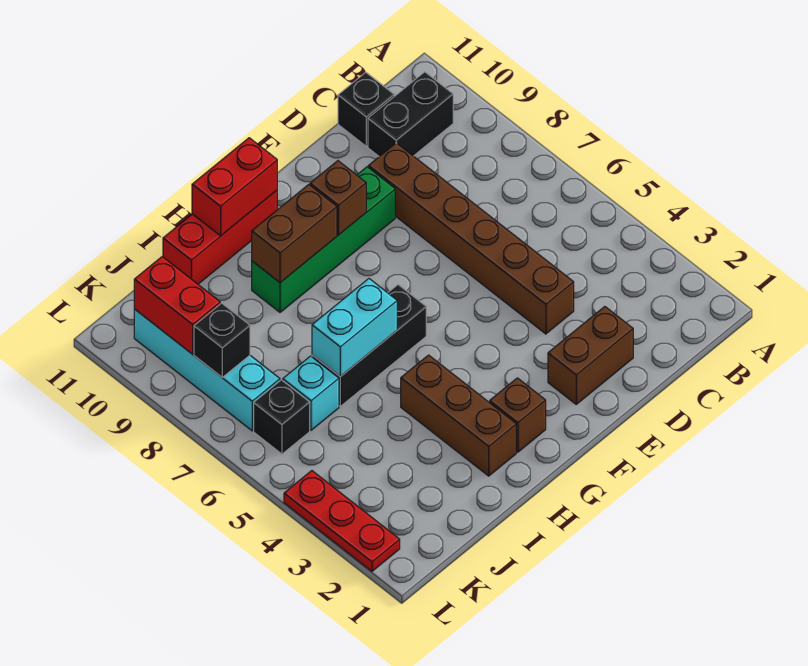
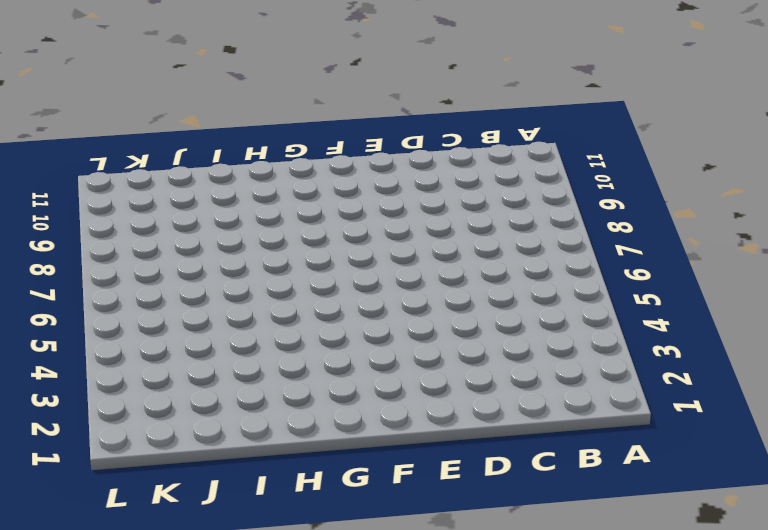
none -> black brick B10:C10 level 1
none -> black brick C11 level 1
none -> brown brick D2:E2 level 1

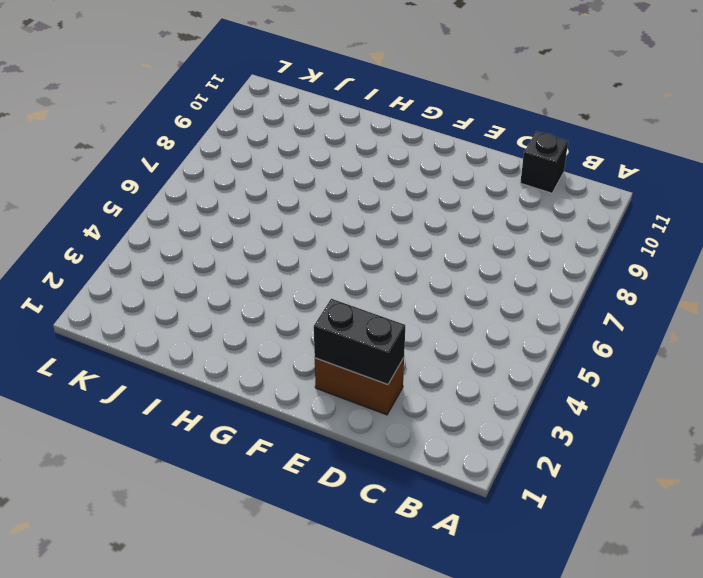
black brick D2:E2 level 2 -> black brick B10:C10 level 1
none -> brown brick D4:D9 level 1
none -> green brick E9:H9 level 1
none -> brown brick G2 level 1

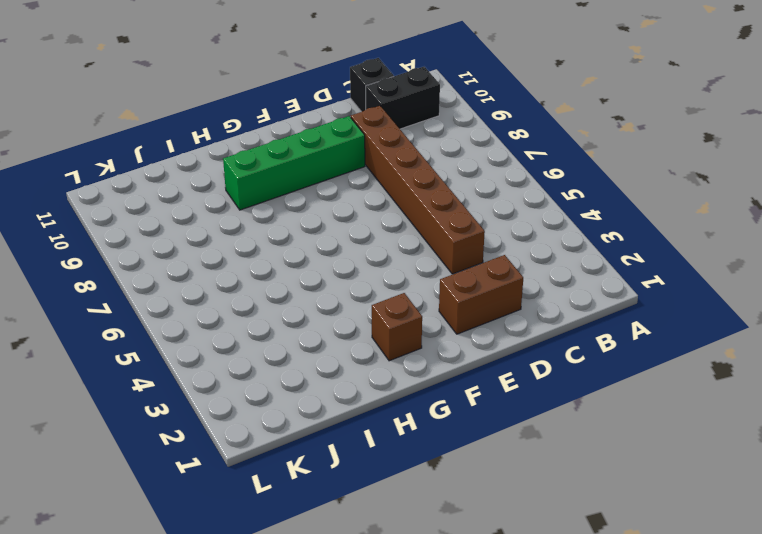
none -> black brick G6:I6 level 1
none -> red brick G11:I11 level 1
none -> brown brick H2:H4 level 1

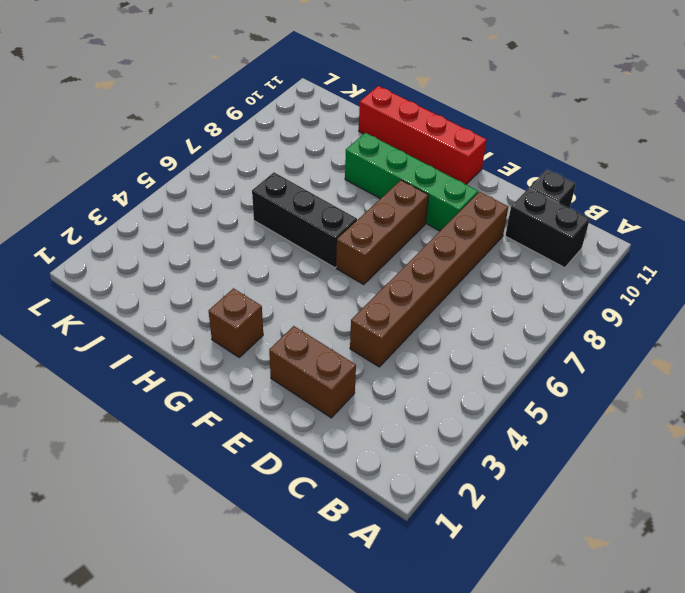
brown brick F6:F8 level 1 -> brown brick H2:H4 level 1
red brick F11:I11 level 1 -> red brick G11:I11 level 1
none -> cyan brick J6 level 1
none -> black brick K6 level 1
none -> cyan brick K7:K10 level 1

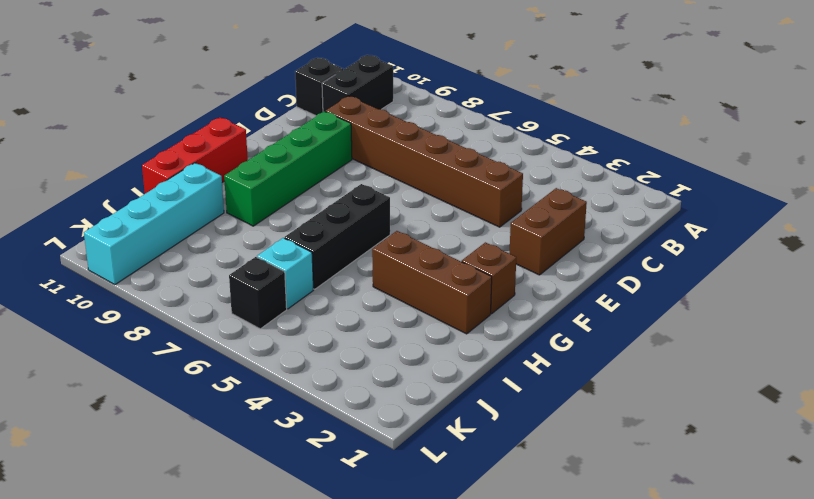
cyan brick I10:L10 level 1 -> cyan brick K7:K10 level 1
none -> red plate L2:L4 level 1
none -> brown brick F9 level 2
none -> brown brick G9:H9 level 2

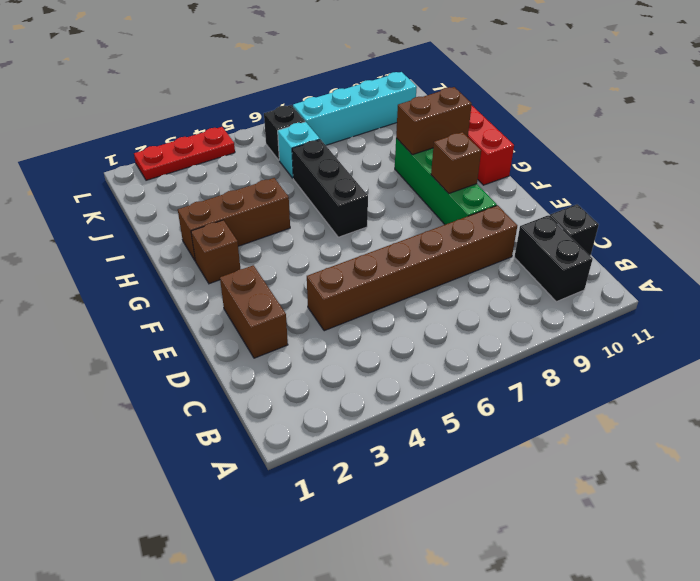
brown brick H9:H10 level 2 -> brown brick G9:H9 level 2
none -> red brick G11:H11 level 2
none -> cyan brick H6:I6 level 2
none -> black brick K8 level 2

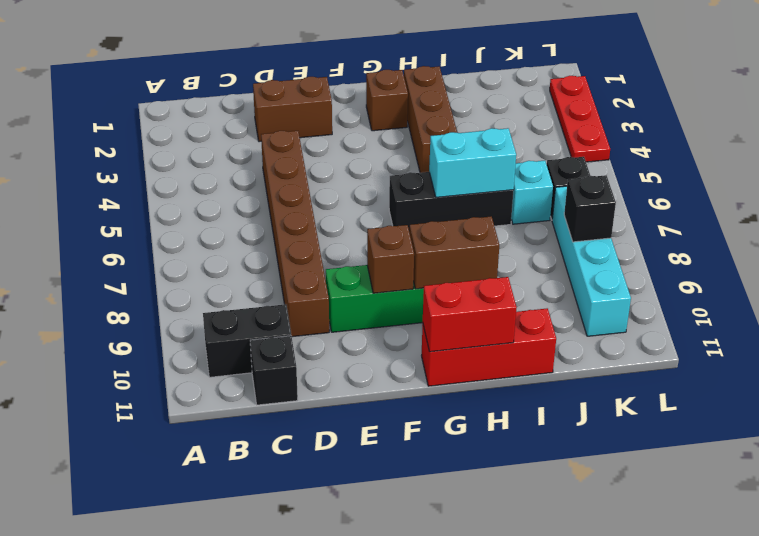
none -> red brick K9:K10 level 2

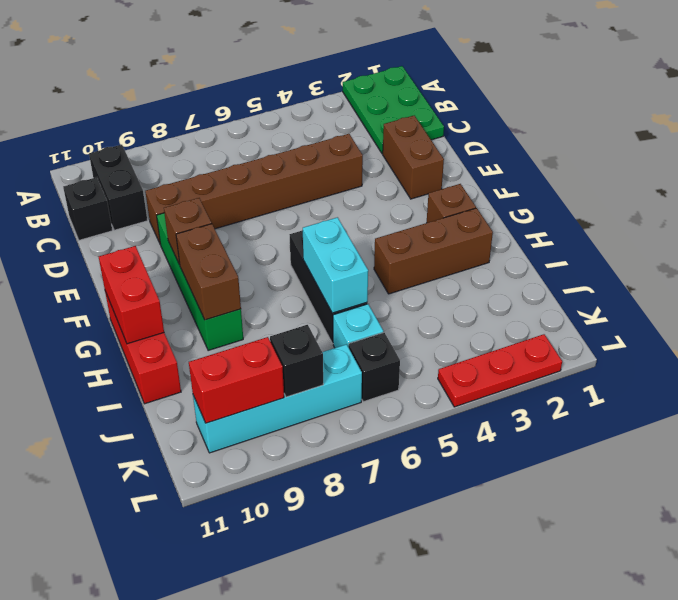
green plate A1:C2 level 1 -> none

